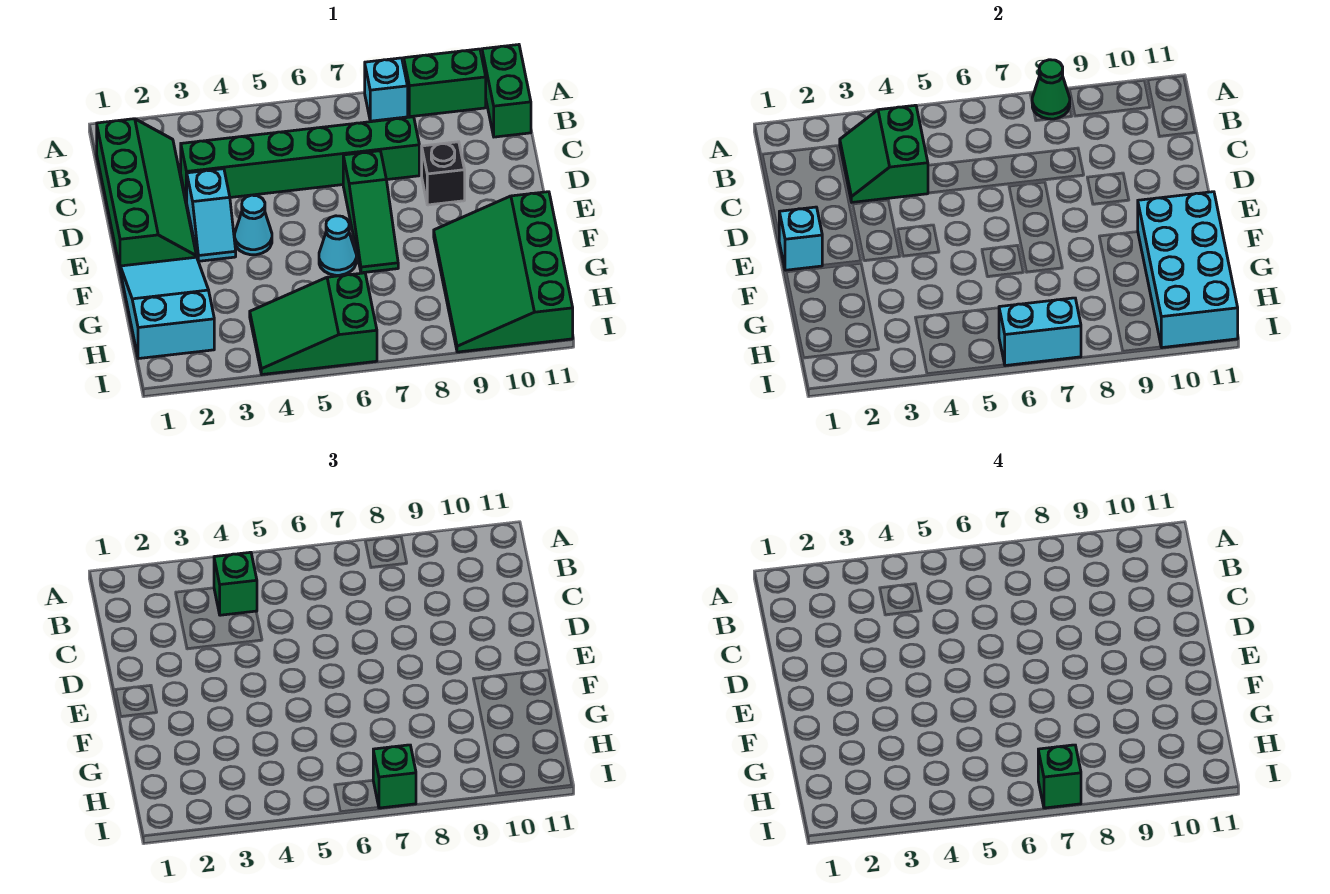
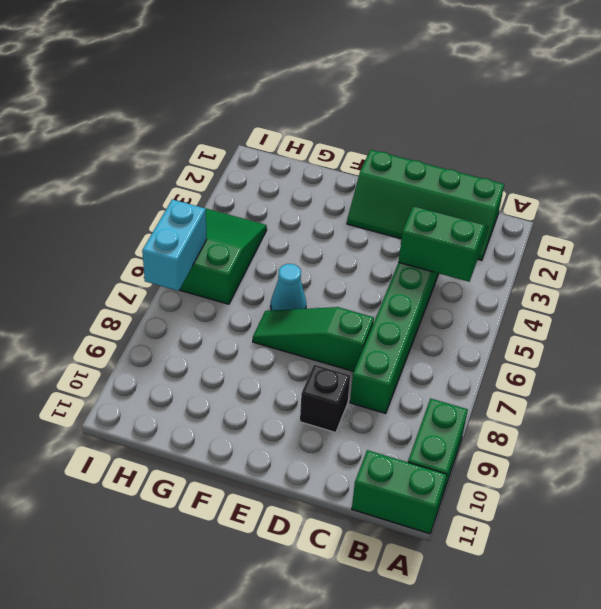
none -> cyan brick A8 level 1
none -> cyan slope D3:E3 level 1 top D
none -> cyan cone E4 level 1

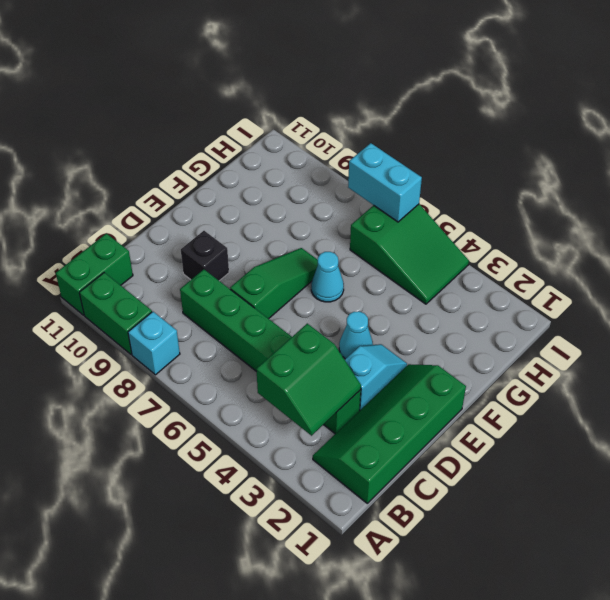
none -> cyan slope F1:H2 level 1 top H
none -> green slope F9:I11 level 1 top 11
none -> green cone A8 level 2

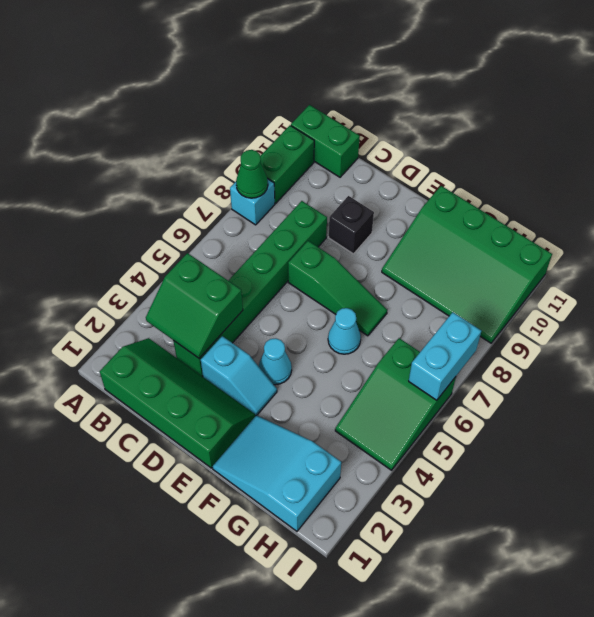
none -> cyan brick E1 level 2
none -> cyan brick F10:I11 level 2
none -> green brick B4 level 3

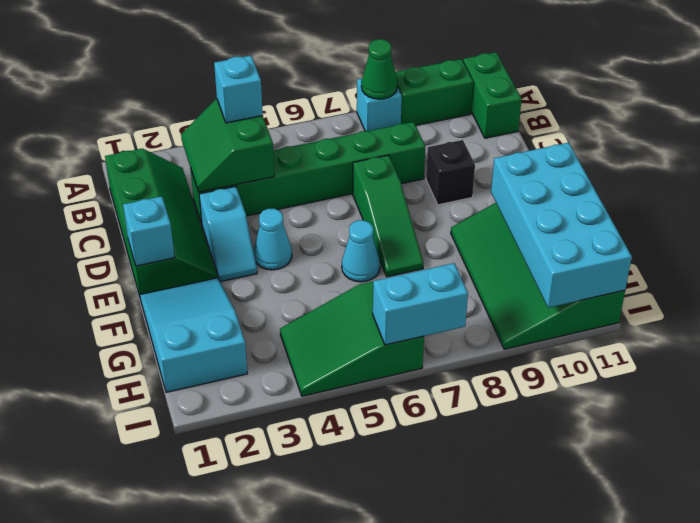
cyan brick B4 level 3 -> green brick B4 level 3
none -> green brick I7 level 3
none -> green brick I7 level 4

